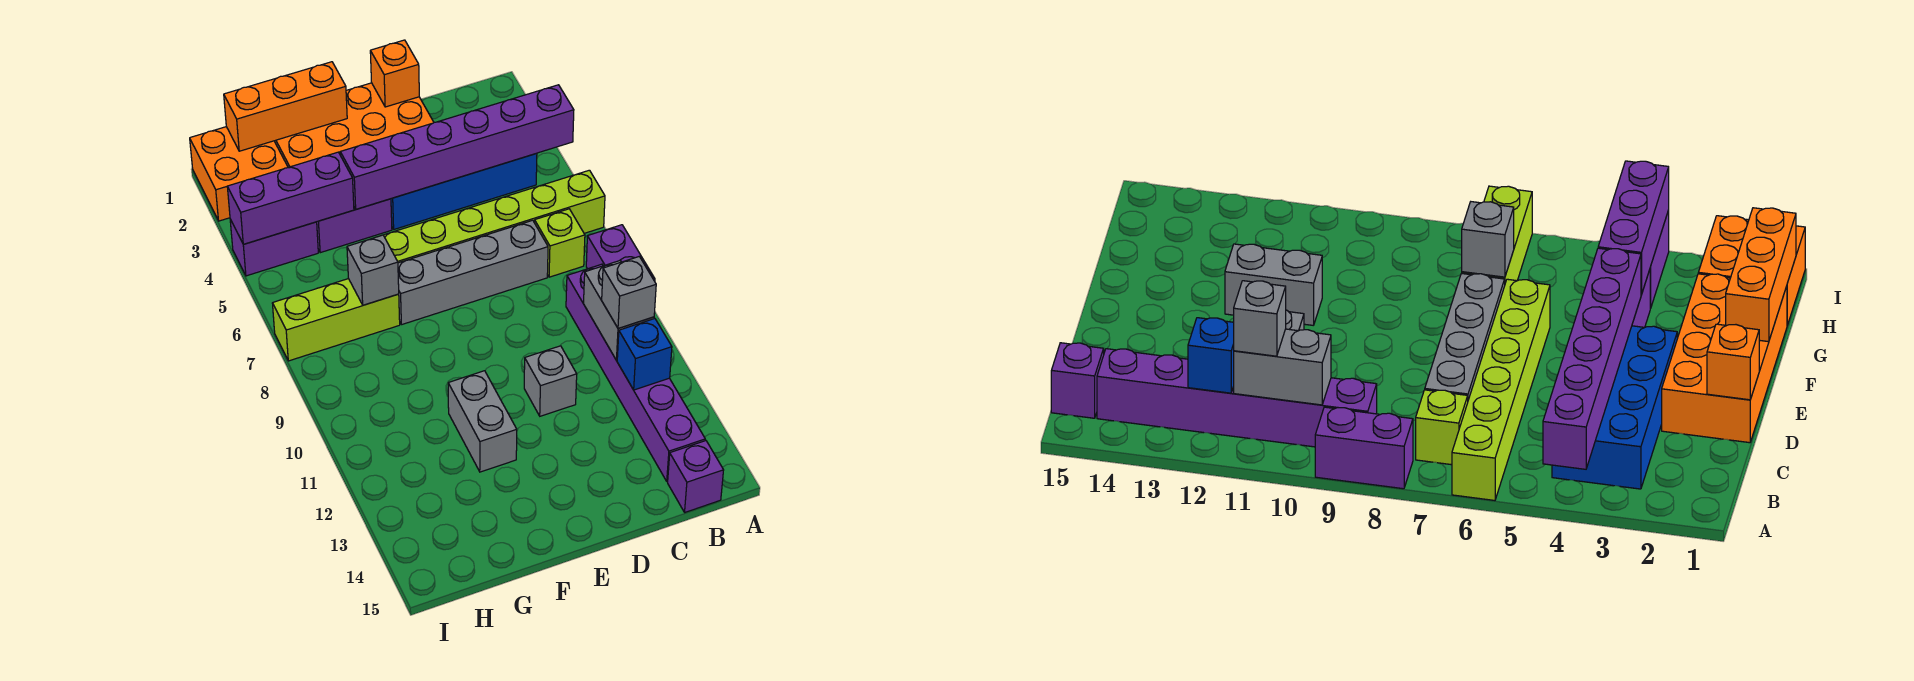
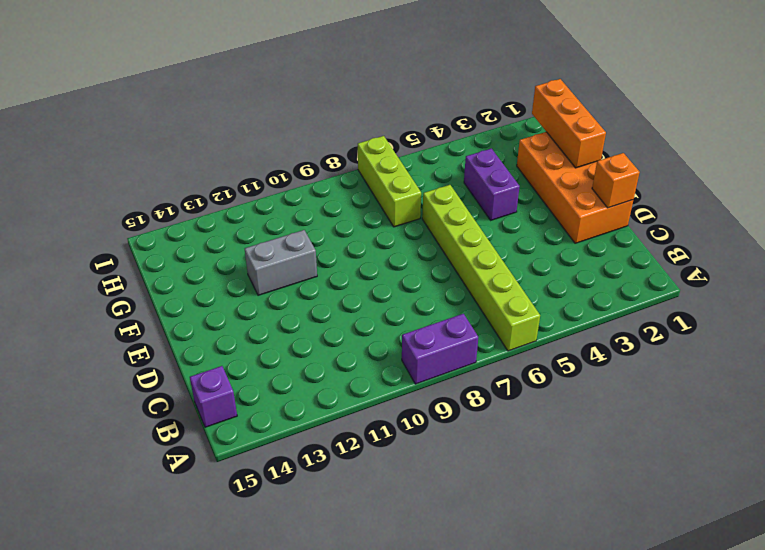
none -> blue brick B3:E4 level 1
none -> lime brick B7 level 1
none -> purple brick B9:B14 level 1

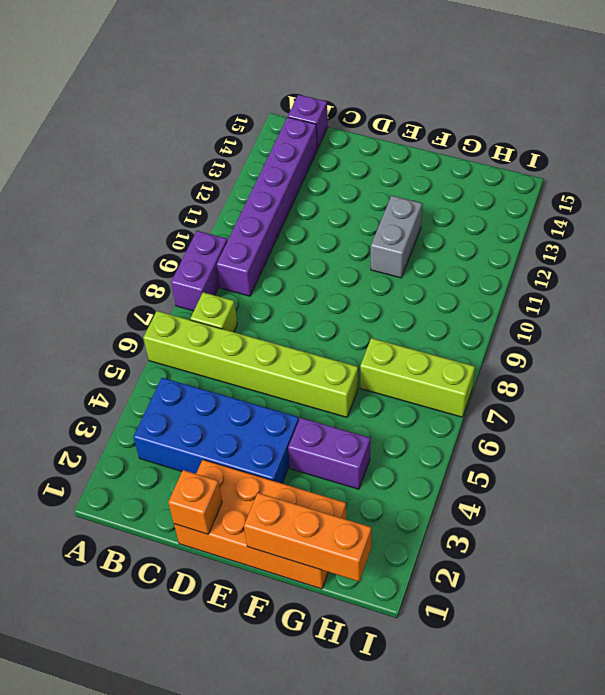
none -> grey brick C7:F7 level 1
none -> grey brick D11 level 1
none -> orange brick H1:I2 level 1

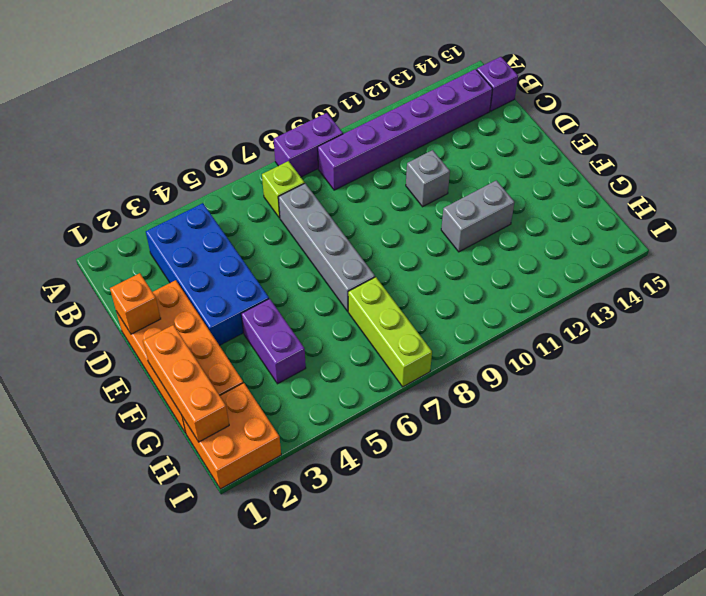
none -> lime brick A6:F6 level 1
none -> purple brick H4:I4 level 1
none -> purple brick A4:F4 level 2

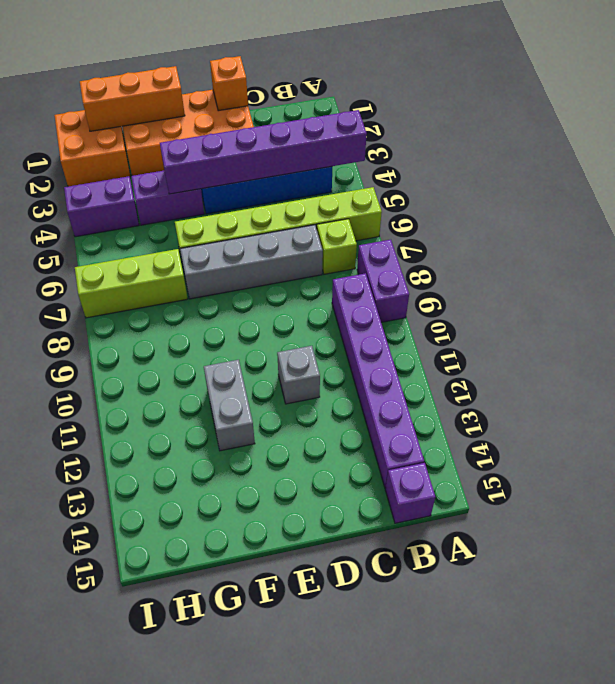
none -> grey brick B10:B11 level 2
none -> blue brick B12 level 2
none -> purple brick G4:I4 level 2

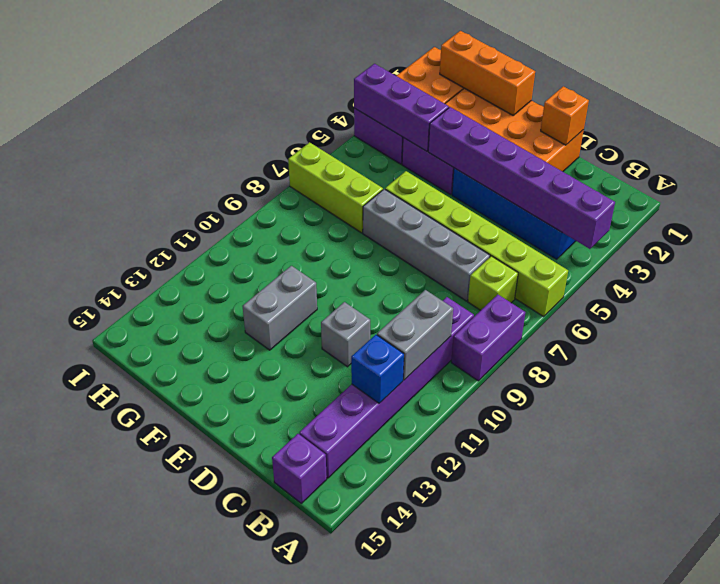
none -> grey brick G7 level 2
none -> grey brick B11 level 3

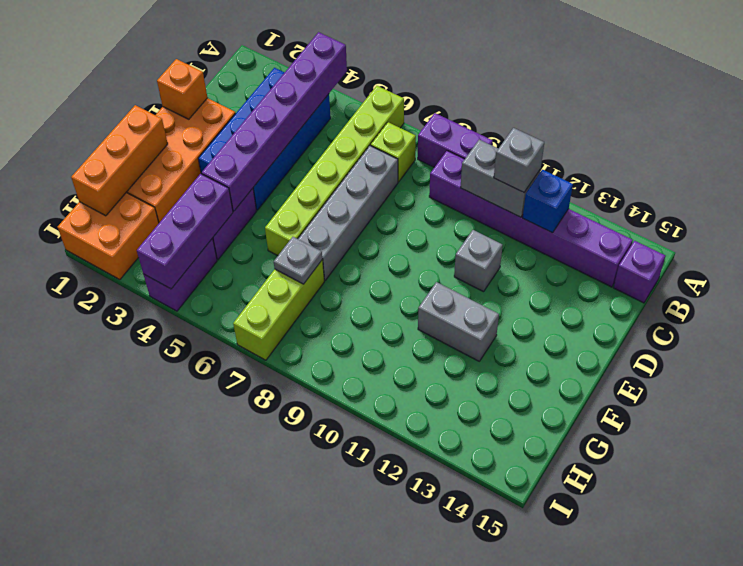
grey plate G7 level 2 -> grey brick G7 level 2

